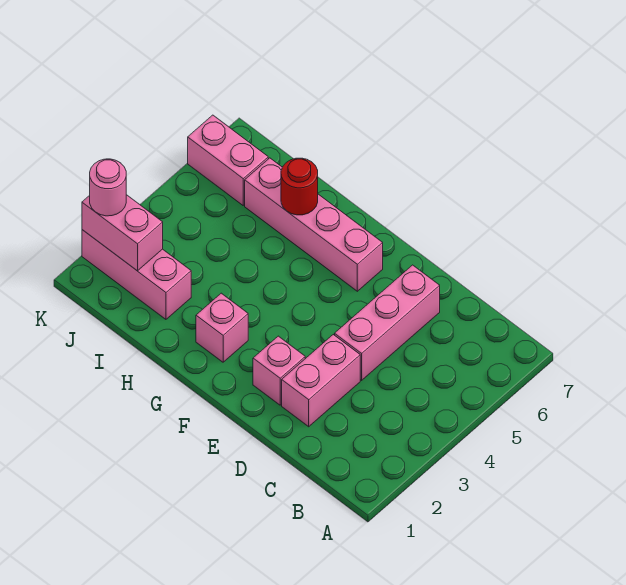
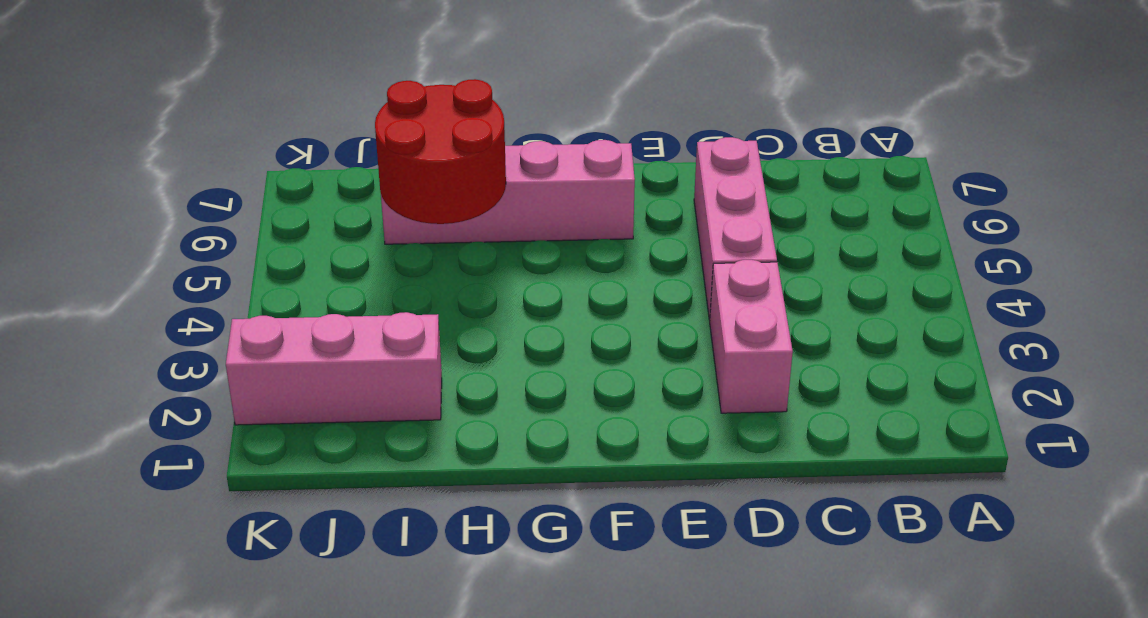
red round brick H5:I6 level 2 -> red round brick H6 level 2
none -> pink brick E2 level 1
none -> pink brick G2 level 1

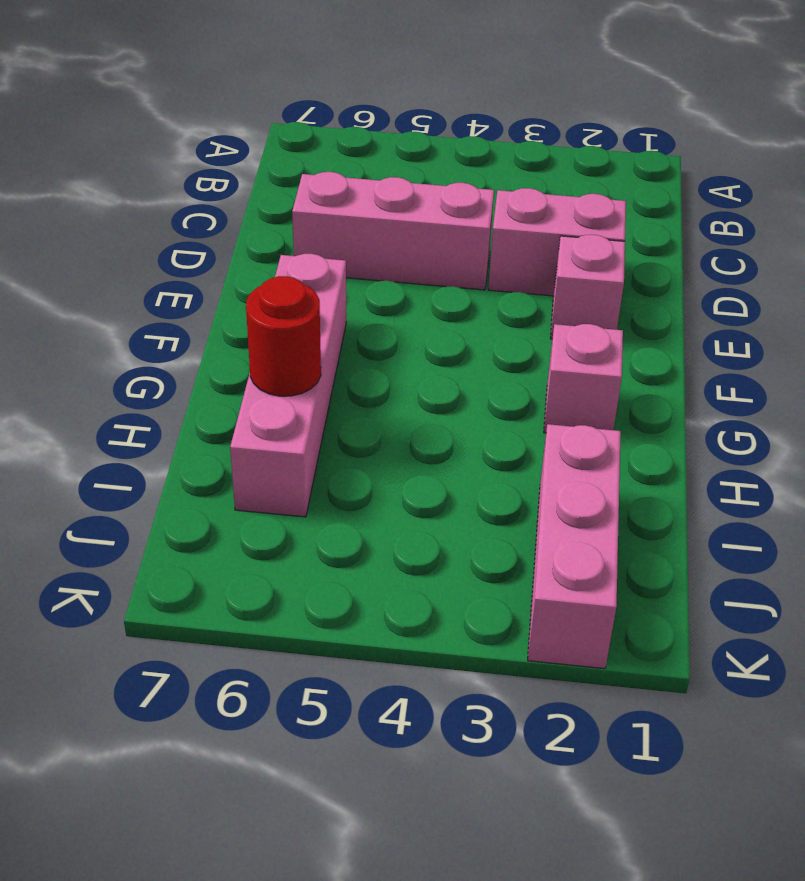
none -> pink brick J6:K6 level 1
none -> pink brick J2:K2 level 2

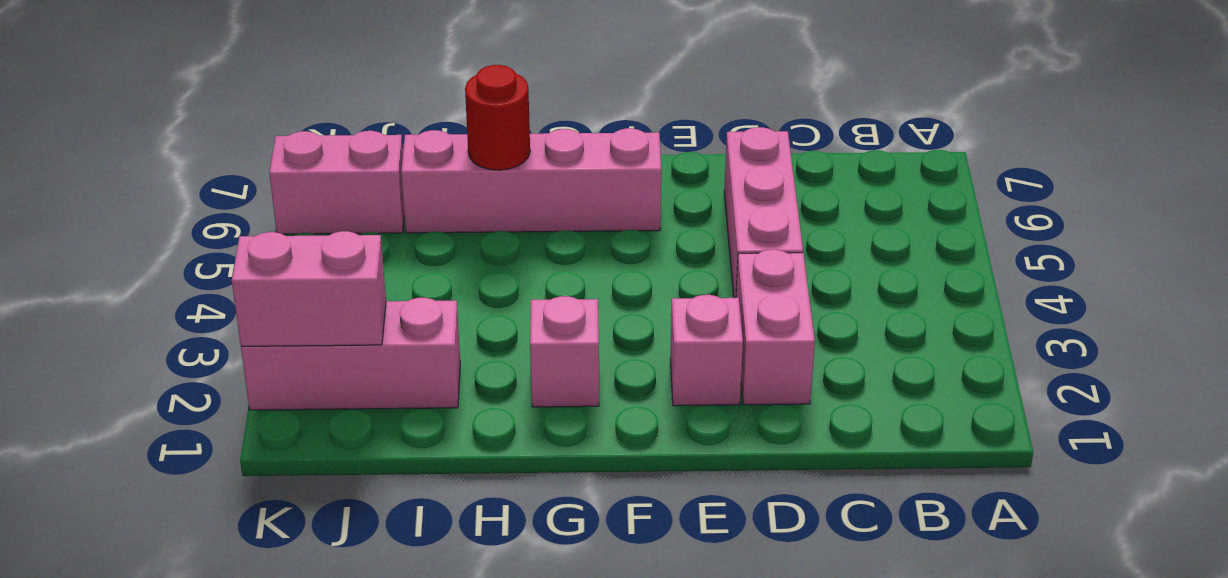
none -> pink round brick K2 level 3

